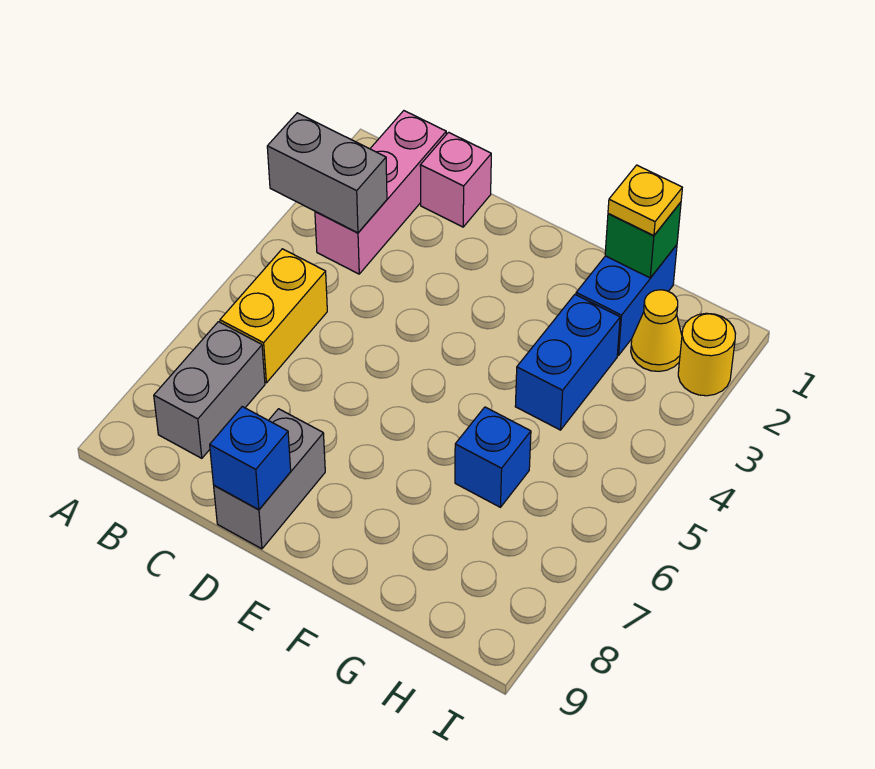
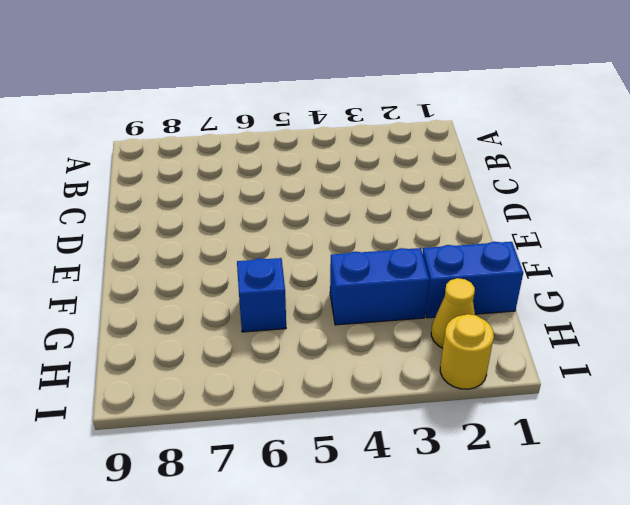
none -> pink brick B1:B3 level 1
none -> yellow brick B5:B6 level 1
none -> grey brick B7:B8 level 1

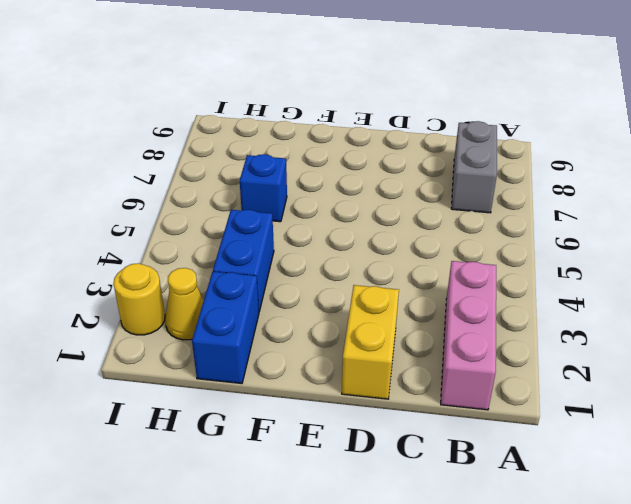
yellow brick D1:D2 level 1 -> yellow brick B5:B6 level 1
none -> pink brick C1 level 1
none -> grey brick D8:D9 level 1
none -> grey brick A3:B3 level 2

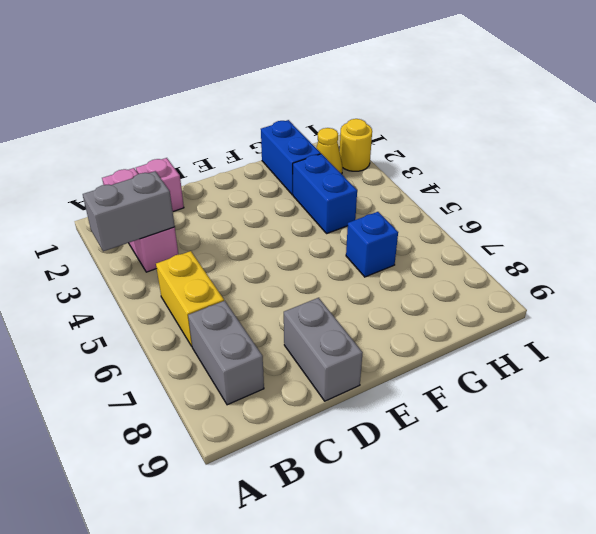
none -> blue brick D9 level 2
none -> green brick G1 level 2
none -> yellow plate G1 level 3

